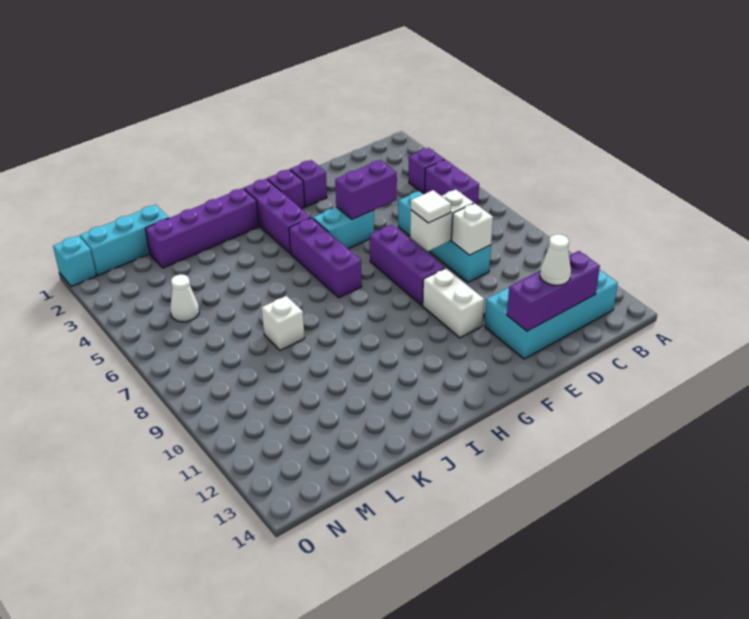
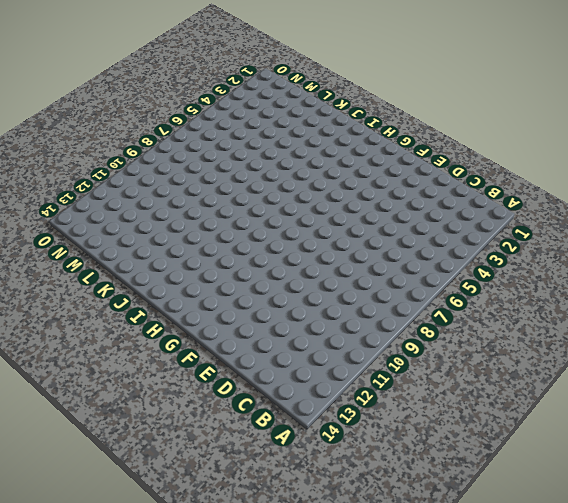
none -> purple brick B4 level 1
none -> purple brick B5:B6 level 1
none -> cyan brick B12:E13 level 1

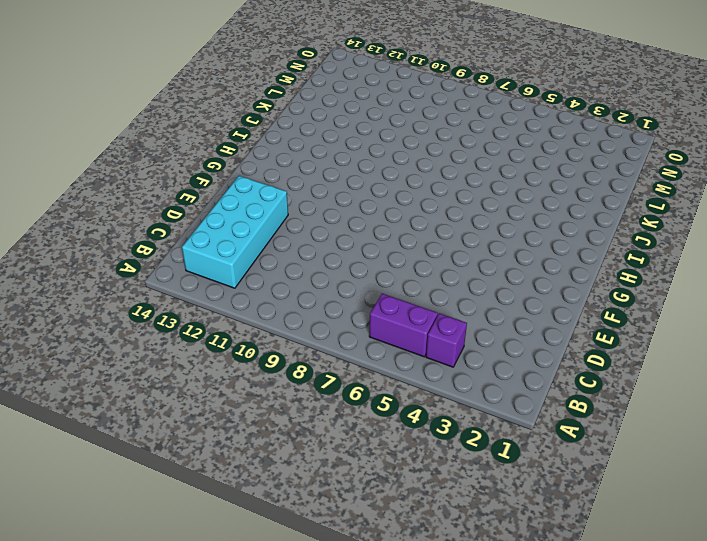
none -> cyan brick D6:D9 level 1
none -> purple brick F2 level 1
none -> cyan brick F5:G5 level 1

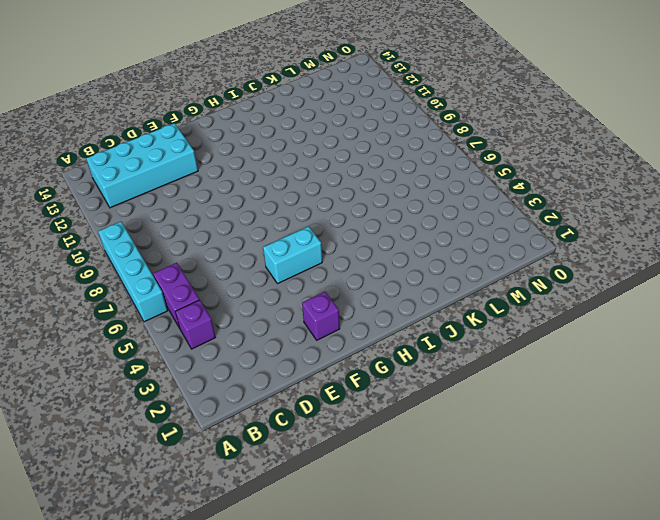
cyan brick A6:A9 level 1 -> cyan brick D6:D9 level 1
none -> purple brick F7:F9 level 1
none -> white brick F10:F11 level 1
none -> purple brick G2 level 1

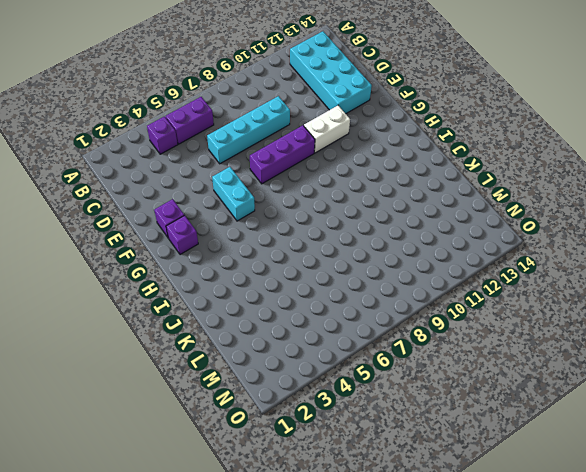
none -> purple brick H2:H4 level 1
none -> purple brick H5:H7 level 1
none -> purple brick I2:L2 level 1

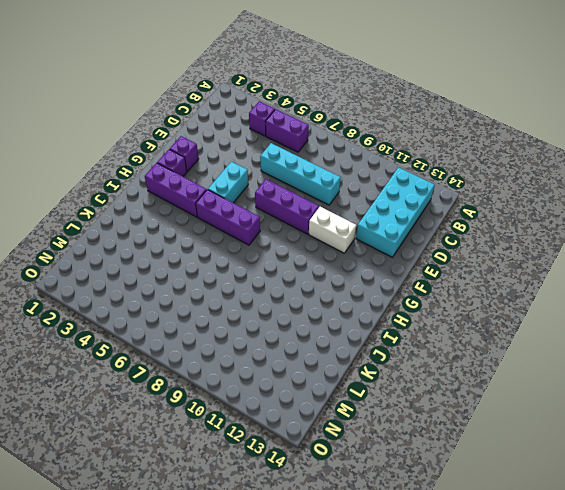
none -> purple brick I2:L2 level 1
none -> white brick K8 level 1
none -> cyan brick L1:N1 level 1

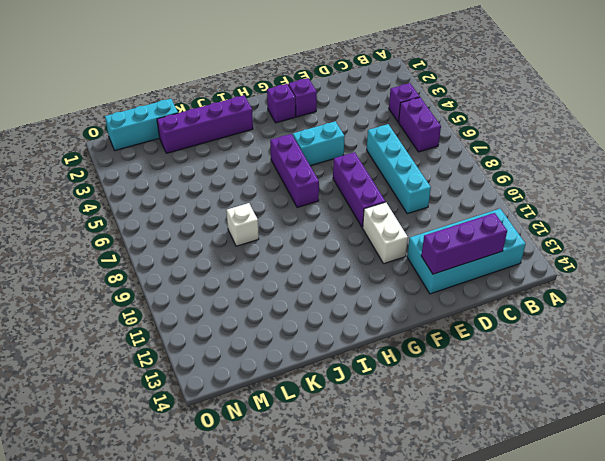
none -> purple brick H2:H4 level 1
none -> white cone M5 level 1
none -> cyan brick O1 level 1

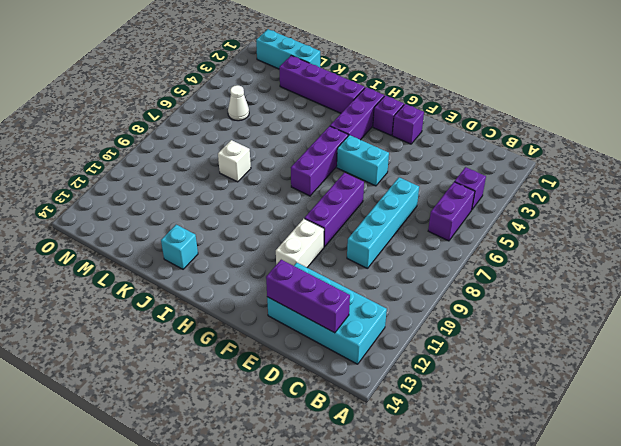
cyan brick J13 level 1 -> cyan brick O1 level 1
none -> white brick D8:E8 level 2
none -> white brick D9 level 2
none -> purple brick E5:F5 level 2

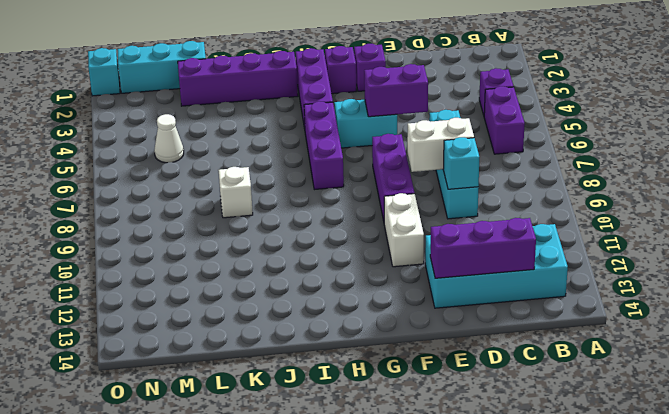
cyan brick D9 level 2 -> white brick D9 level 2
none -> white cone D13 level 3
none -> white tile E8 level 3

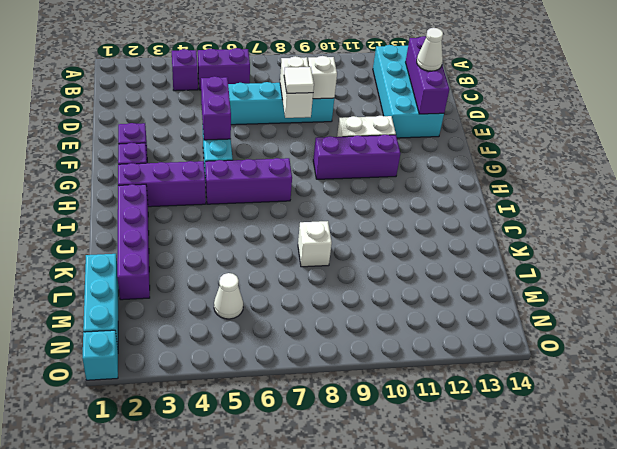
purple brick G9:G11 level 1 -> purple brick F7:F9 level 1

